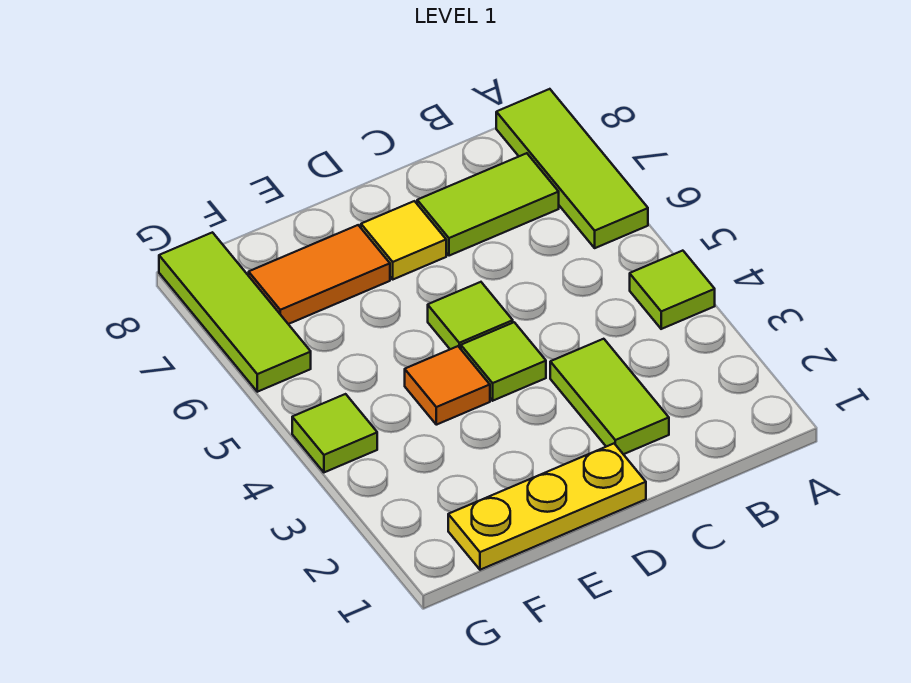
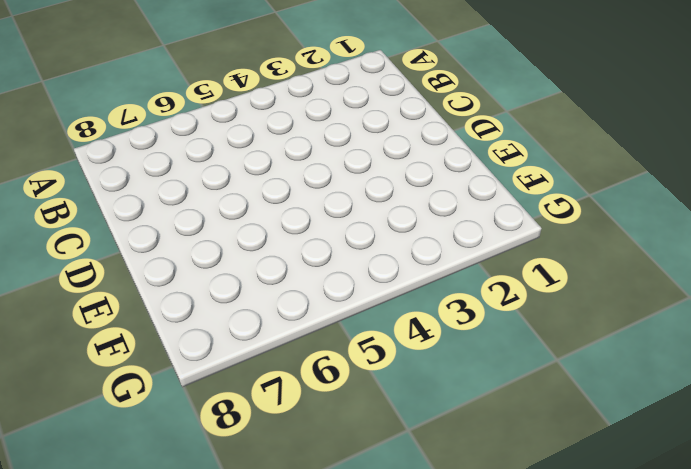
none -> lime tile A4 level 1
none -> lime tile A6:A8 level 1
none -> lime tile B7:C7 level 1

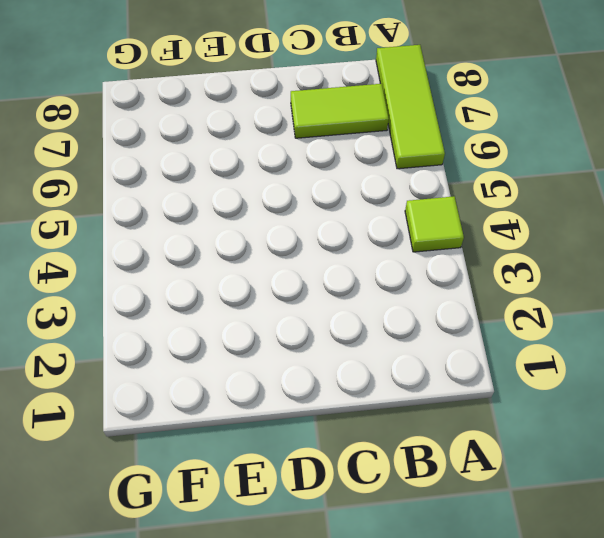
none -> lime tile C2:C3 level 1
none -> yellow plate D1:F1 level 1
none -> lime tile D4 level 1

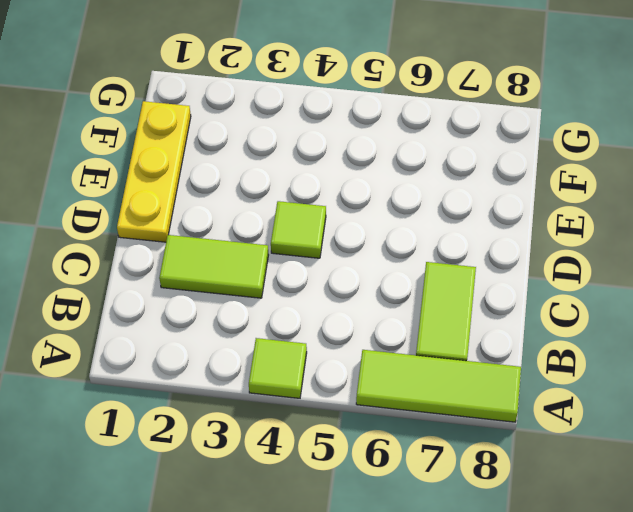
none -> lime tile D5 level 1
none -> yellow tile D7 level 1
none -> orange tile E4 level 1

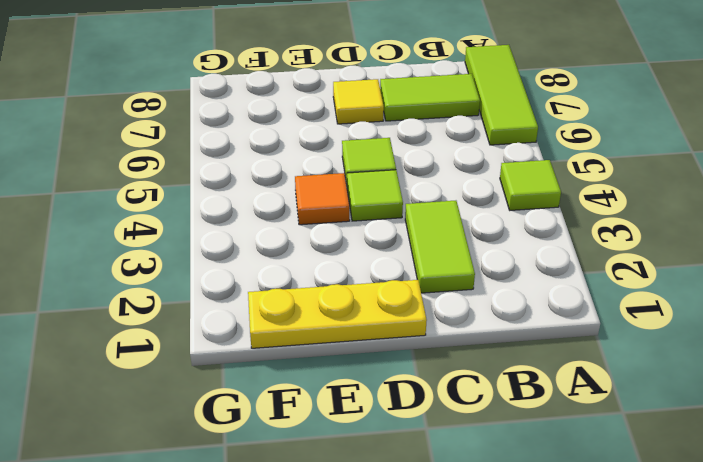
none -> orange tile E7:F7 level 1
none -> lime tile G4 level 1
none -> lime tile G6:G8 level 1

